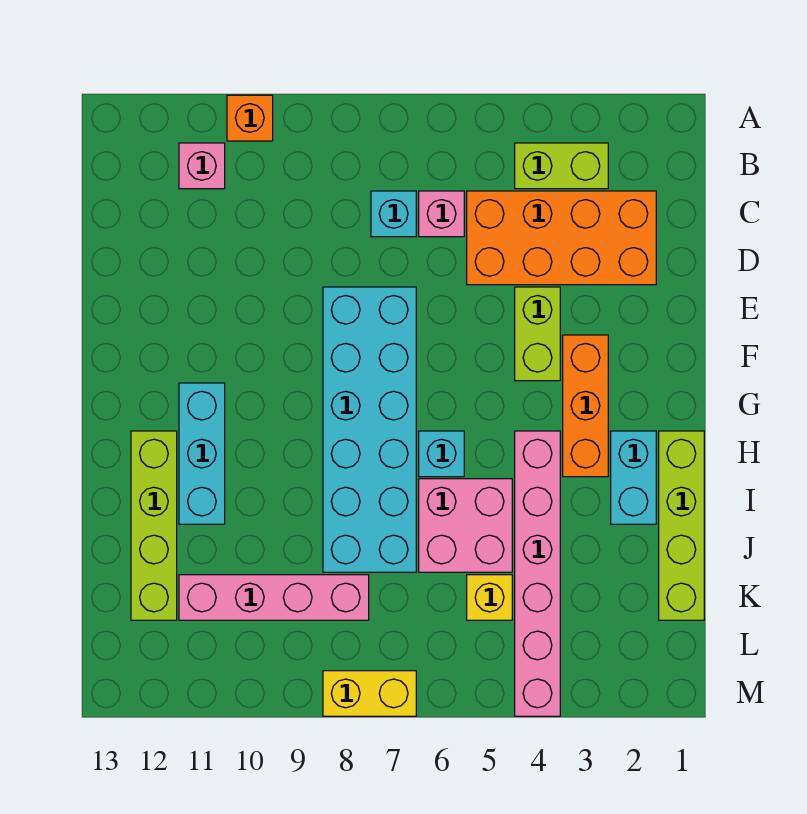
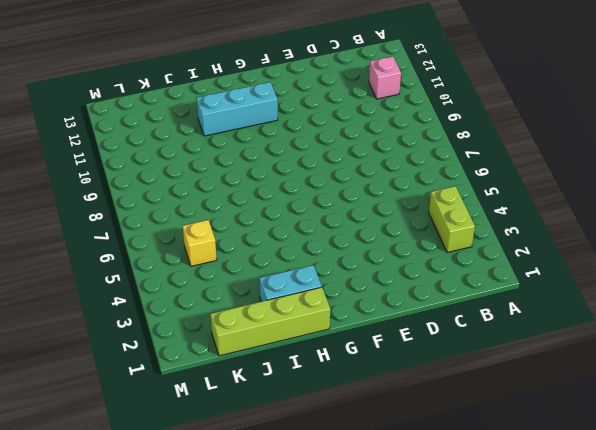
none -> orange brick A10 level 1
none -> orange brick C2:D5 level 1
none -> pink brick C6 level 1

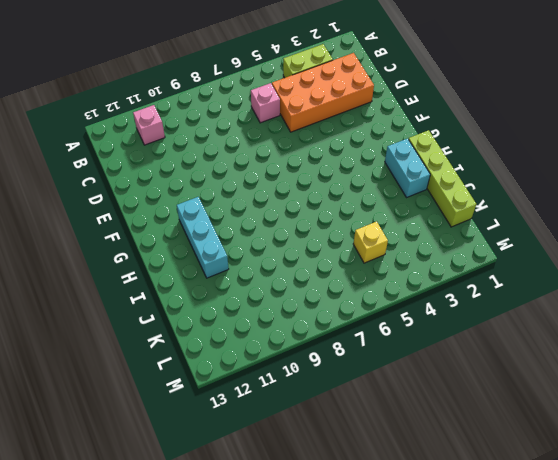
none -> orange brick A10 level 1
none -> cyan brick C7 level 1
none -> lime brick E4:F4 level 1

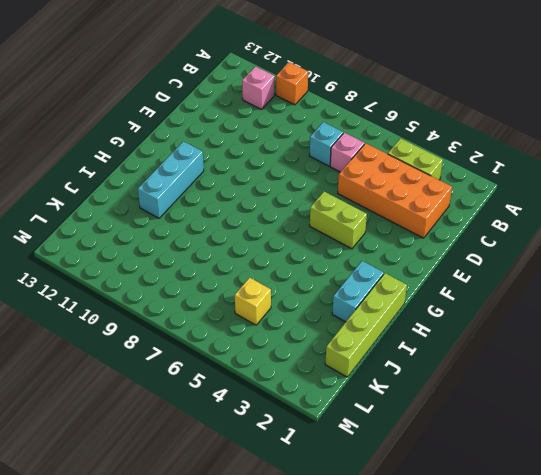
lime brick F4:F5 level 1 -> lime brick E4:F4 level 1
none -> cyan brick E7:J8 level 1
none -> orange brick F3:H3 level 1
none -> pink brick H4:M4 level 1

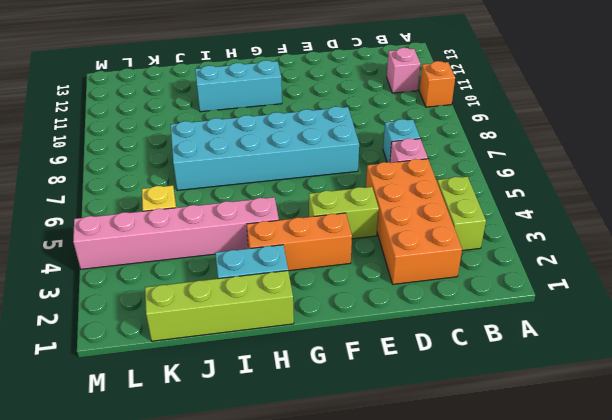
none -> cyan brick H6 level 1
none -> lime brick H12:K12 level 1
none -> pink brick I5:J6 level 1

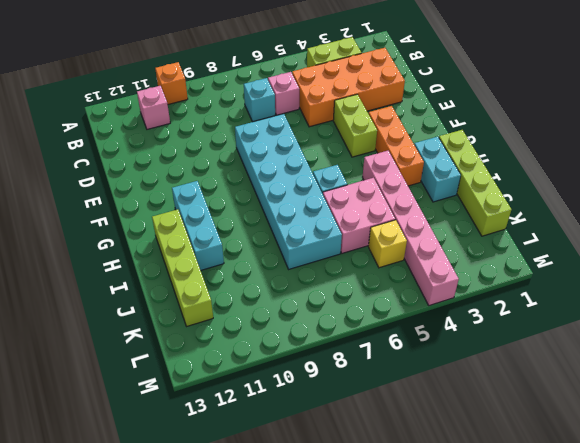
none -> pink brick K8:K11 level 1
none -> yellow brick M7:M8 level 1

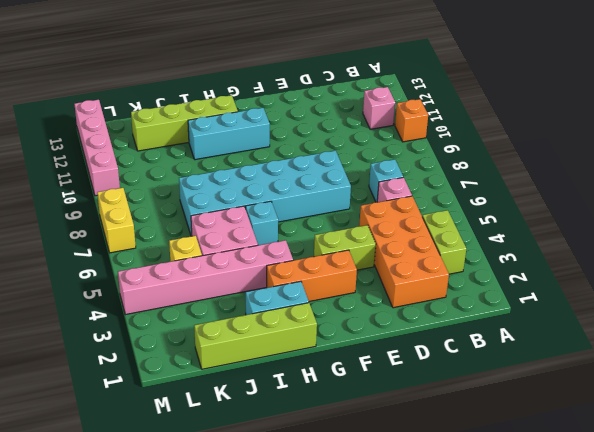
pink brick M10:M13 level 1 -> pink brick K8:K11 level 1

